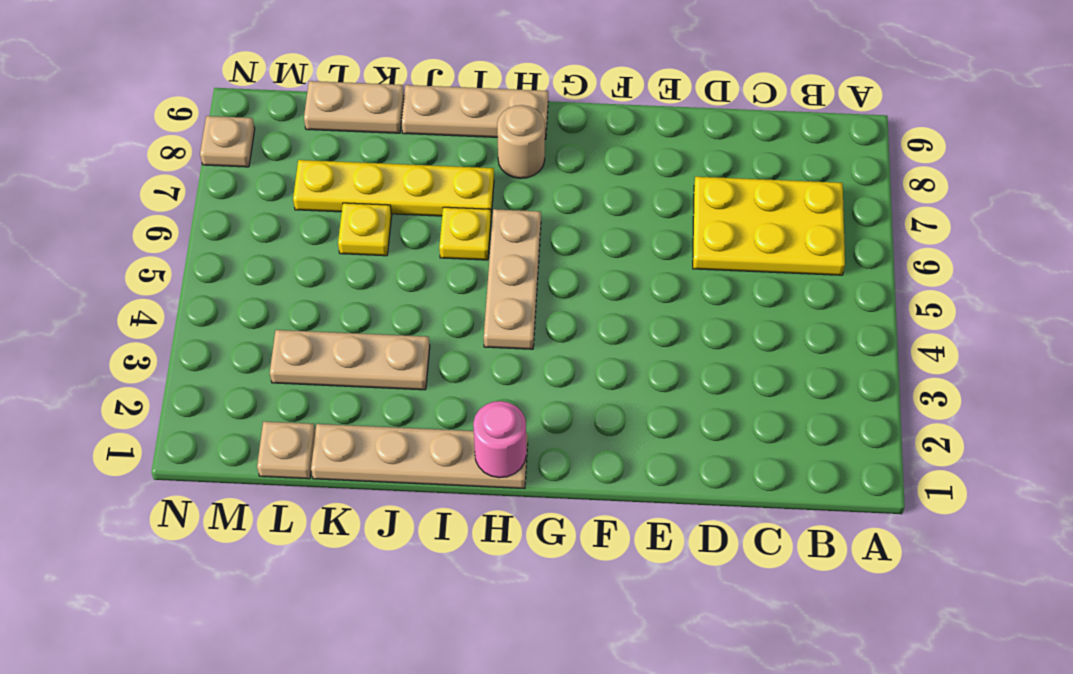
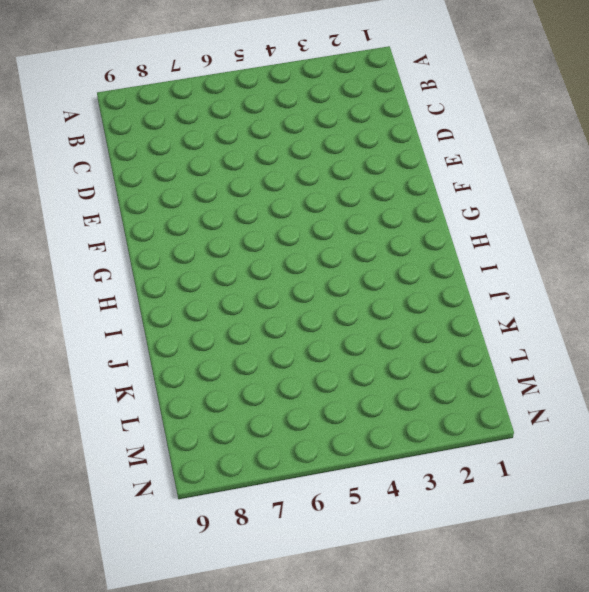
none -> yellow plate B6:D7 level 1
none -> tan plate H1:K1 level 1
none -> tan plate H4:H6 level 1

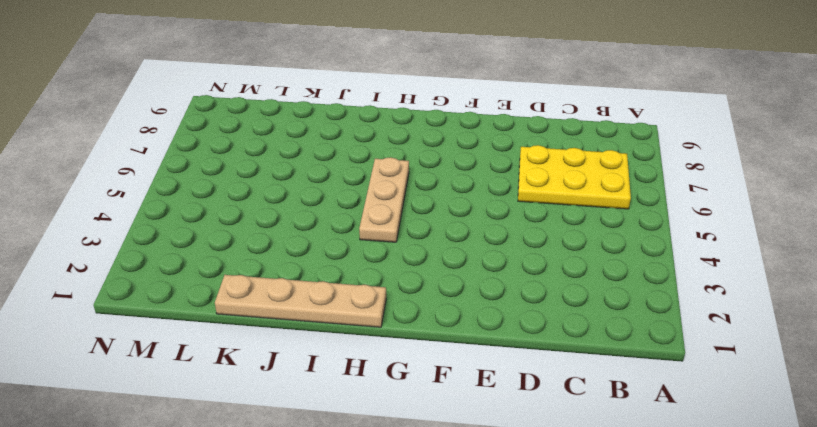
none -> tan round brick H8 level 1
none -> tan plate H9:J9 level 1
none -> yellow plate I6 level 1

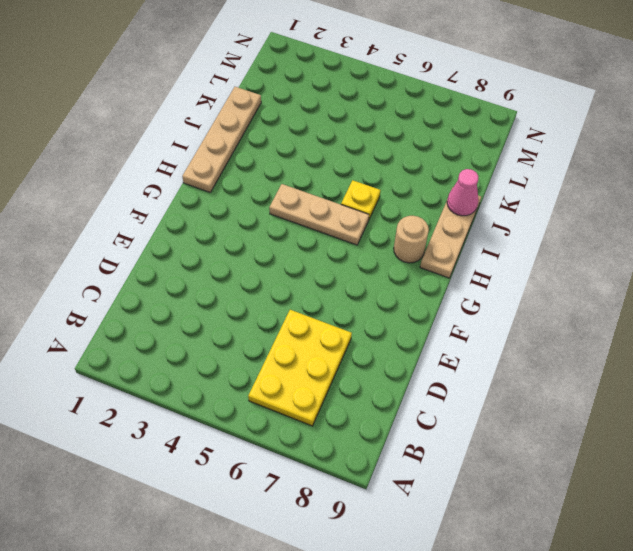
pink cone J9 level 2 -> none
none -> yellow plate I7:L7 level 1
none -> tan plate J3:L3 level 1
none -> yellow plate K6 level 1

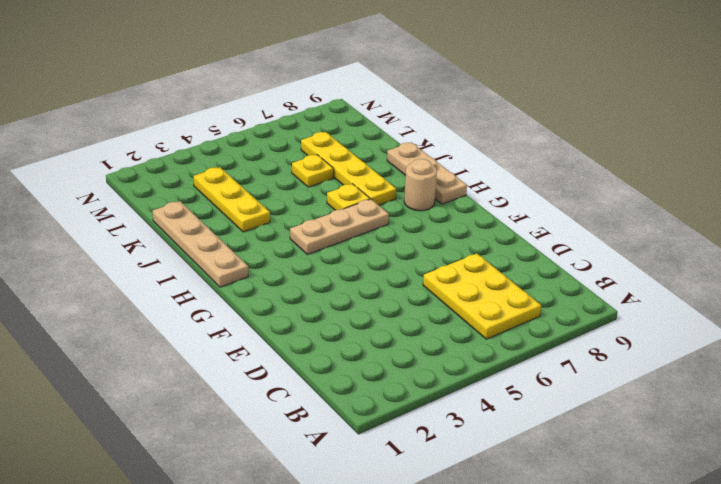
yellow plate J3:L3 level 1 -> tan plate J3:L3 level 1
none -> tan plate K9:L9 level 1
none -> tan plate L1 level 1
none -> tan plate N8 level 1

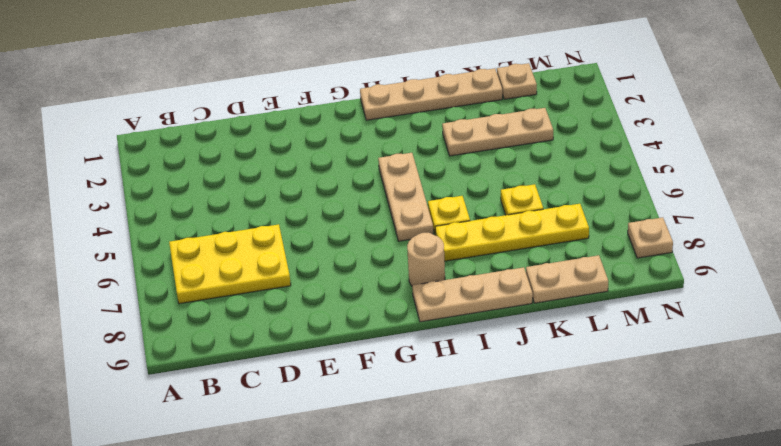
none -> pink round brick H1 level 2

